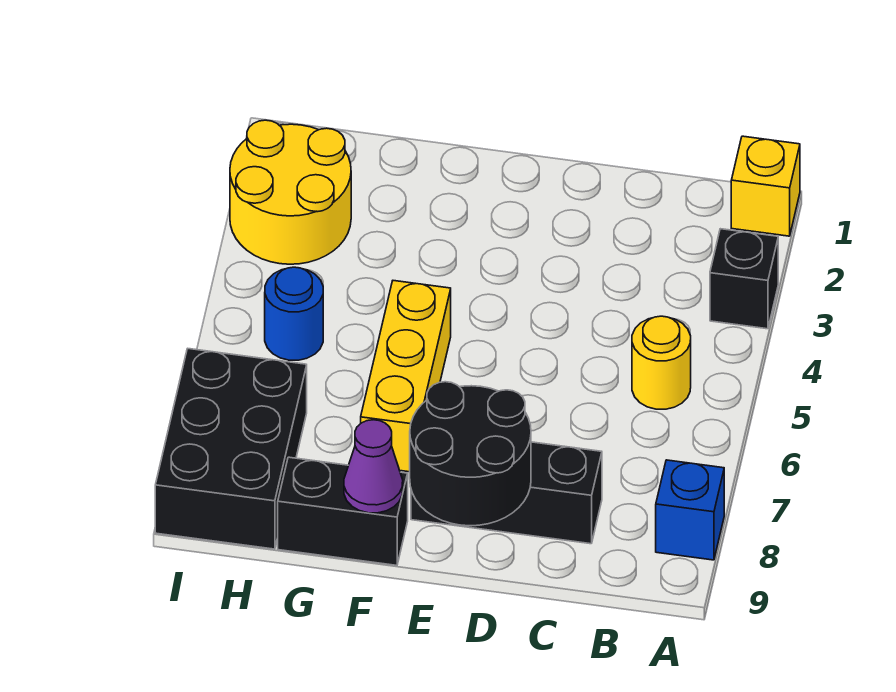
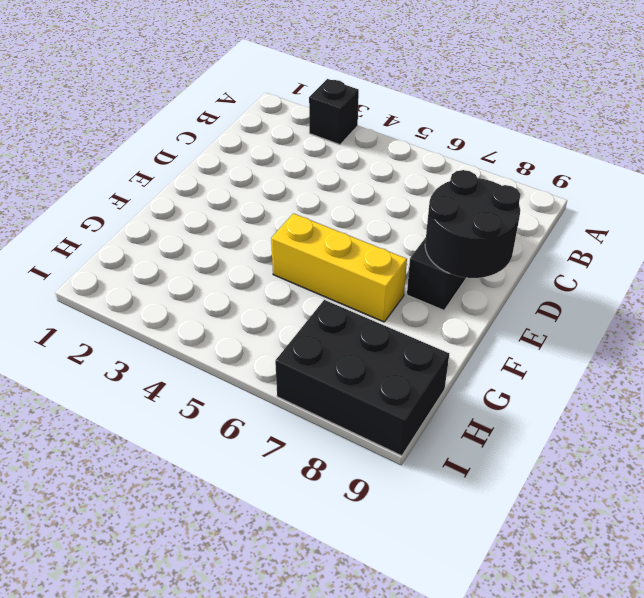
none -> yellow brick A1 level 1
none -> blue brick A8 level 1
none -> yellow round brick B5 level 1

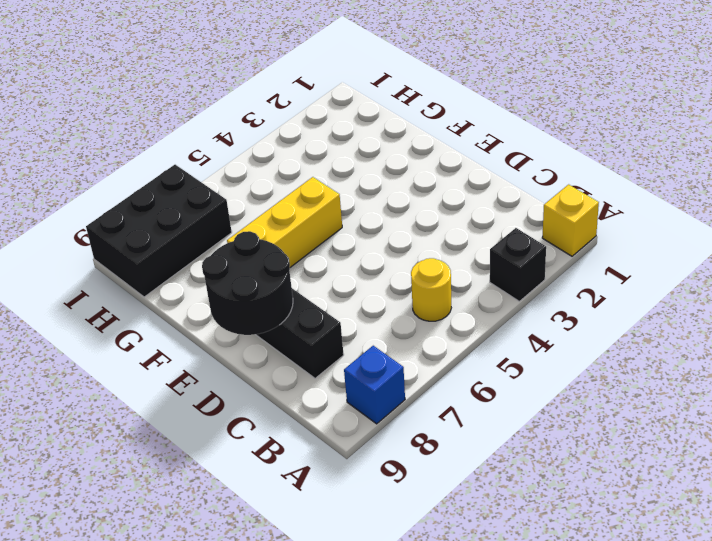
none -> black brick F9:G9 level 1
none -> yellow round brick H2:I3 level 1
none -> blue round brick H5 level 1

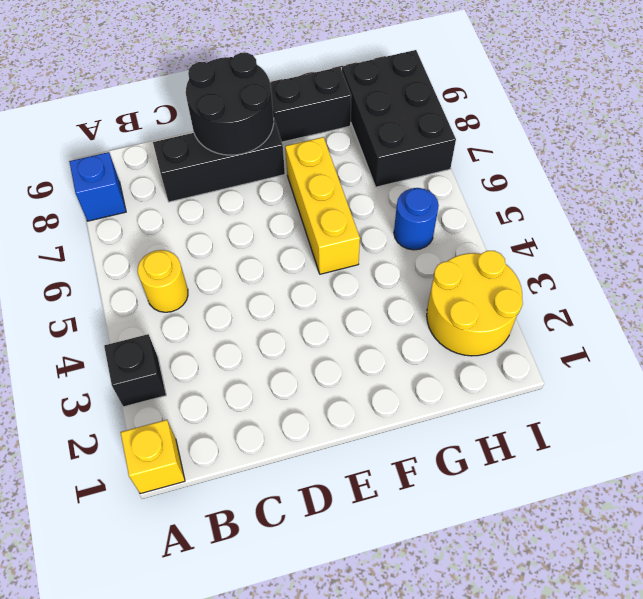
none -> purple cone F9 level 2

